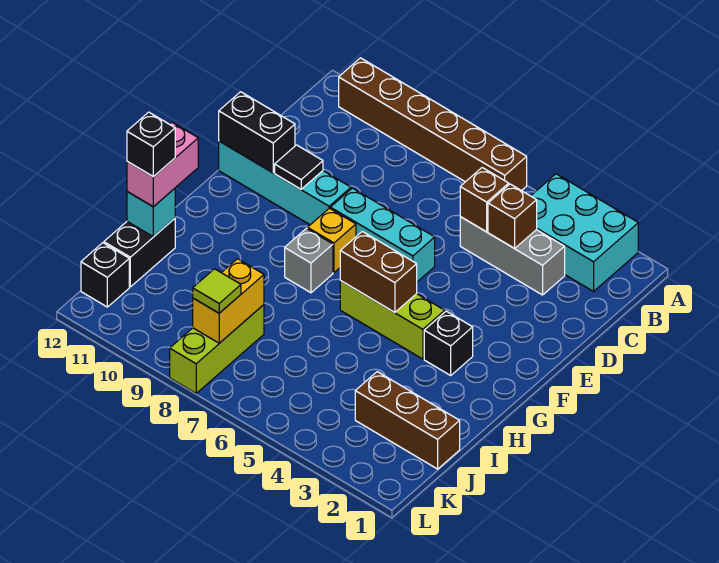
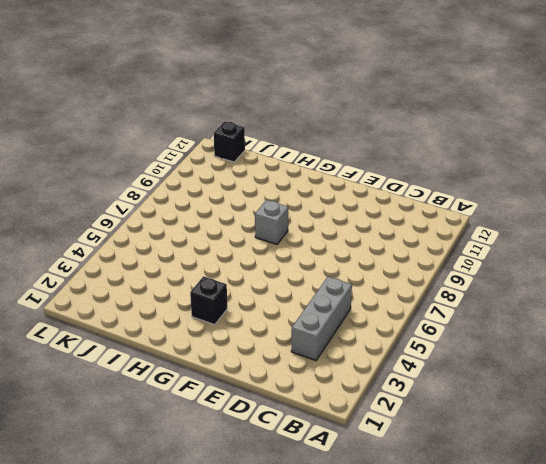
none -> cyan brick A2:B4 level 1
none -> brown brick A6:A11 level 1
none -> cyan brick E6:E8 level 1

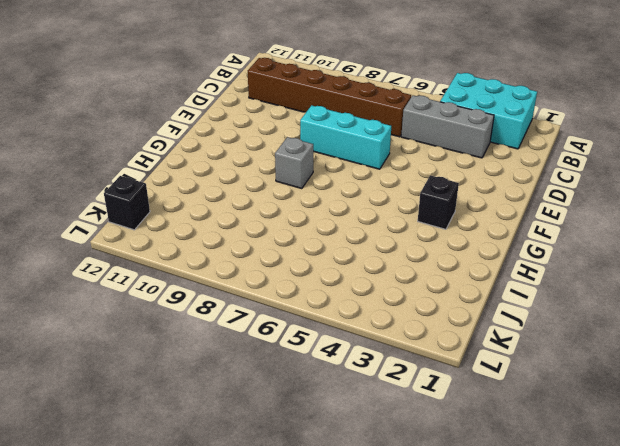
brown brick C6:C11 level 1 -> brown brick A6:A11 level 1
none -> cyan brick E9:E12 level 1
none -> yellow brick F8 level 1
none -> lime brick G4:G6 level 1

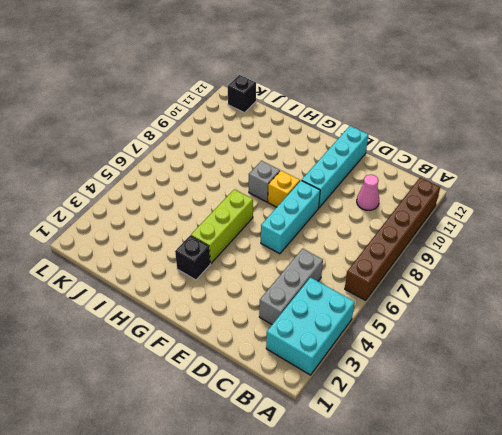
pink cone C10 level 1 -> none
none -> black brick I12:J12 level 1
none -> brown brick J1:J3 level 1
none -> lime brick J8:L8 level 1

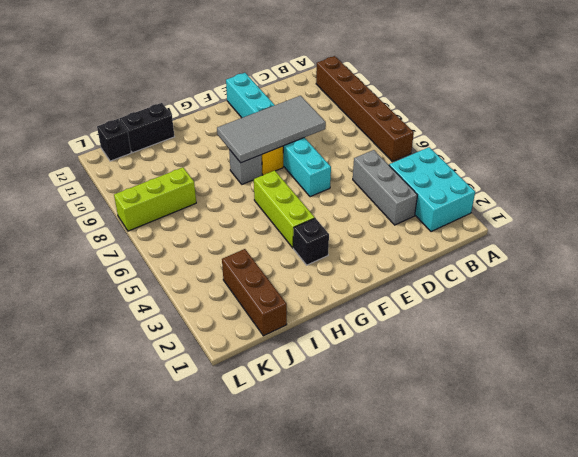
grey tile D8:G9 level 2 -> none
none -> brown brick C4 level 2
none -> brown brick C5 level 2
none -> black tile E10 level 2

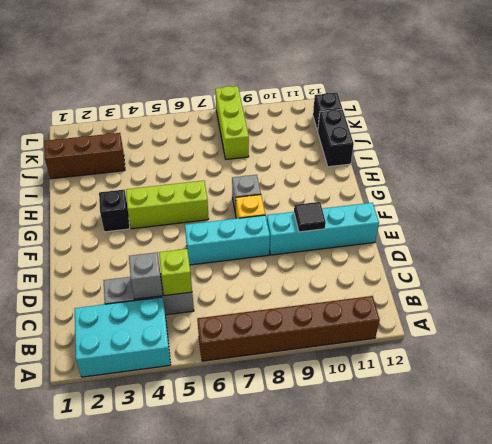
grey brick C4 level 2 -> brown brick C4 level 2
lime brick C5 level 2 -> brown brick C5 level 2
none -> black brick E11:E12 level 2
none -> brown brick G5:G6 level 2
none -> cyan brick I12 level 2

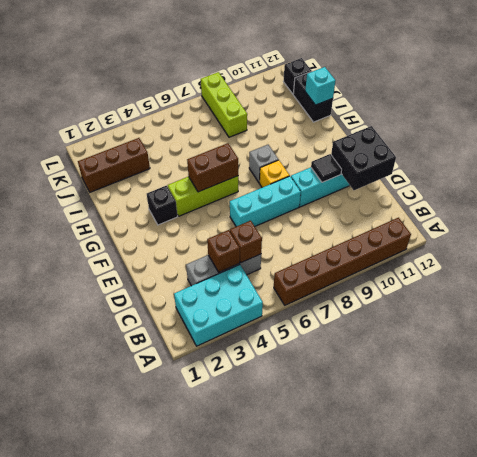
black brick D11:E12 level 2 -> black brick E11:E12 level 2
none -> yellow brick J8:K8 level 2
none -> pink brick H12:I12 level 3
none -> lime tile K8 level 3

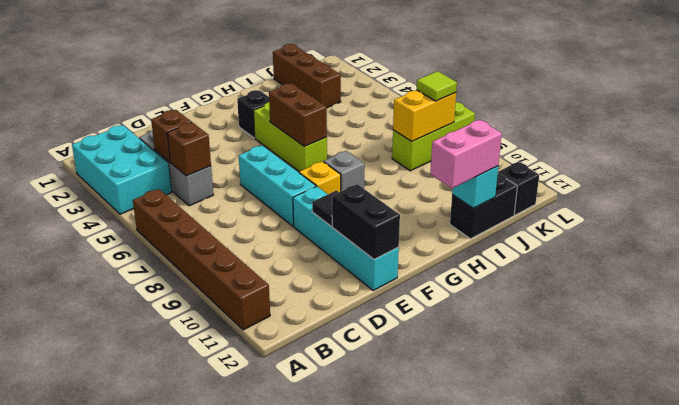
none -> black brick I12 level 4

